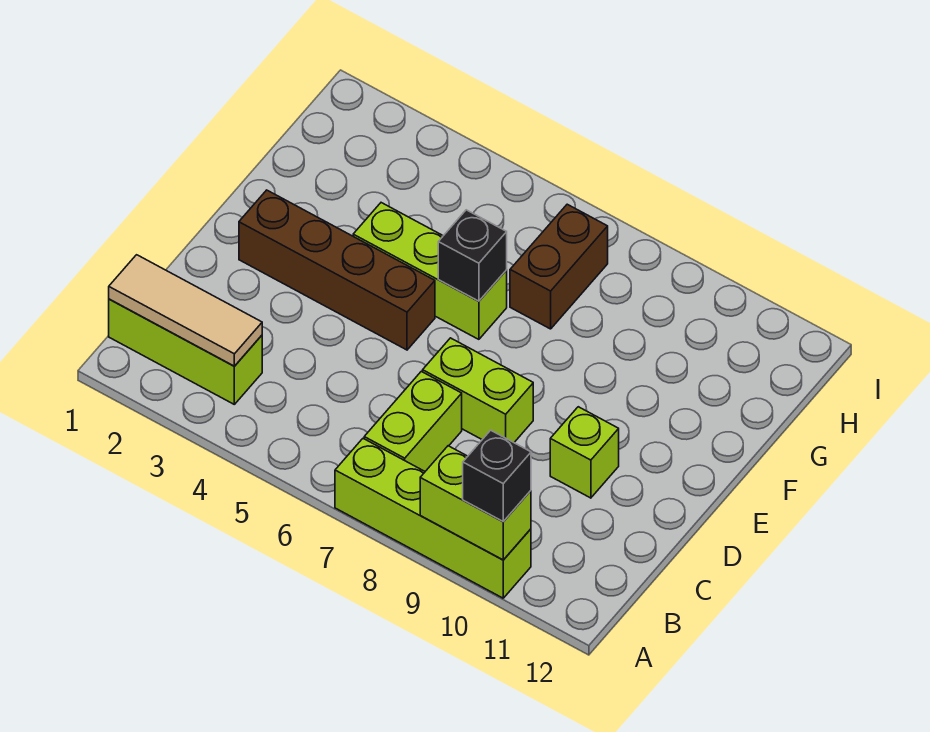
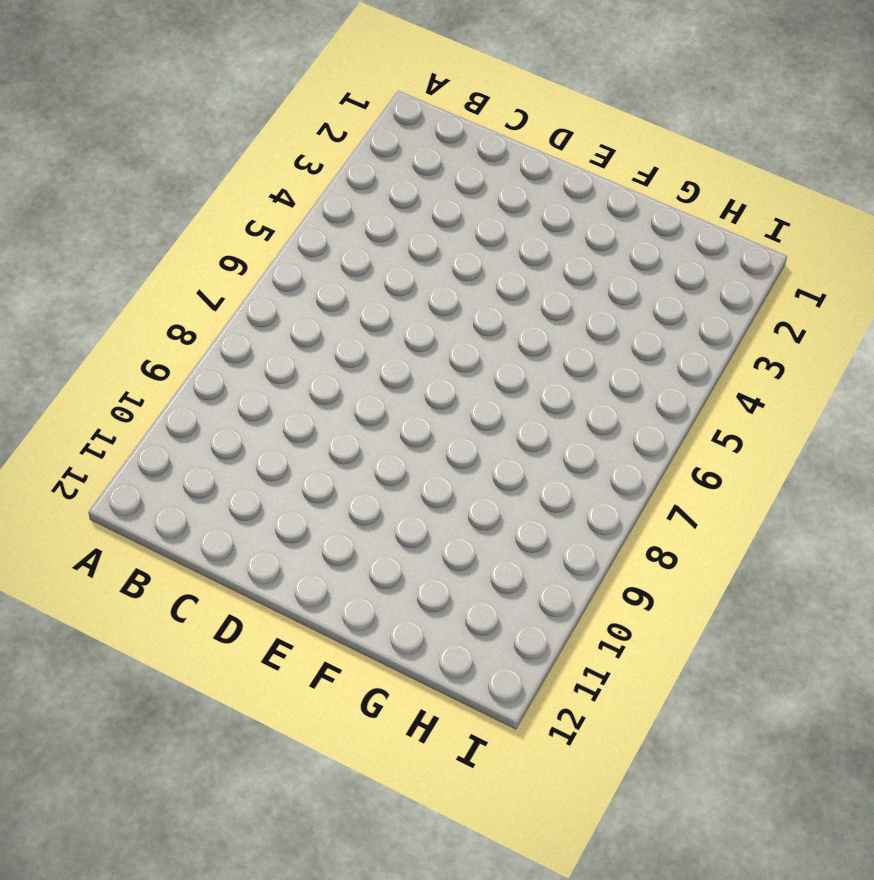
none -> lime brick A7:A10 level 1
none -> lime brick B1:B3 level 1
none -> lime brick B7:C7 level 1

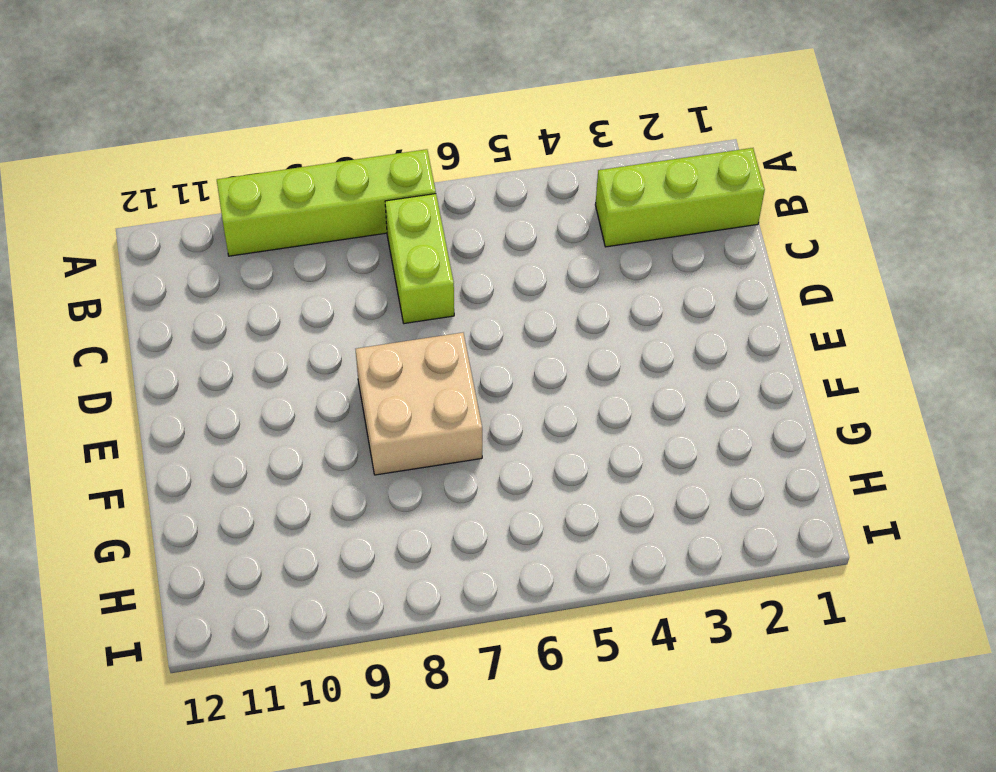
tan brick E7:F8 level 1 -> none
none -> lime brick D7:D8 level 1
none -> lime brick D10 level 1
none -> brown brick E2:E5 level 1

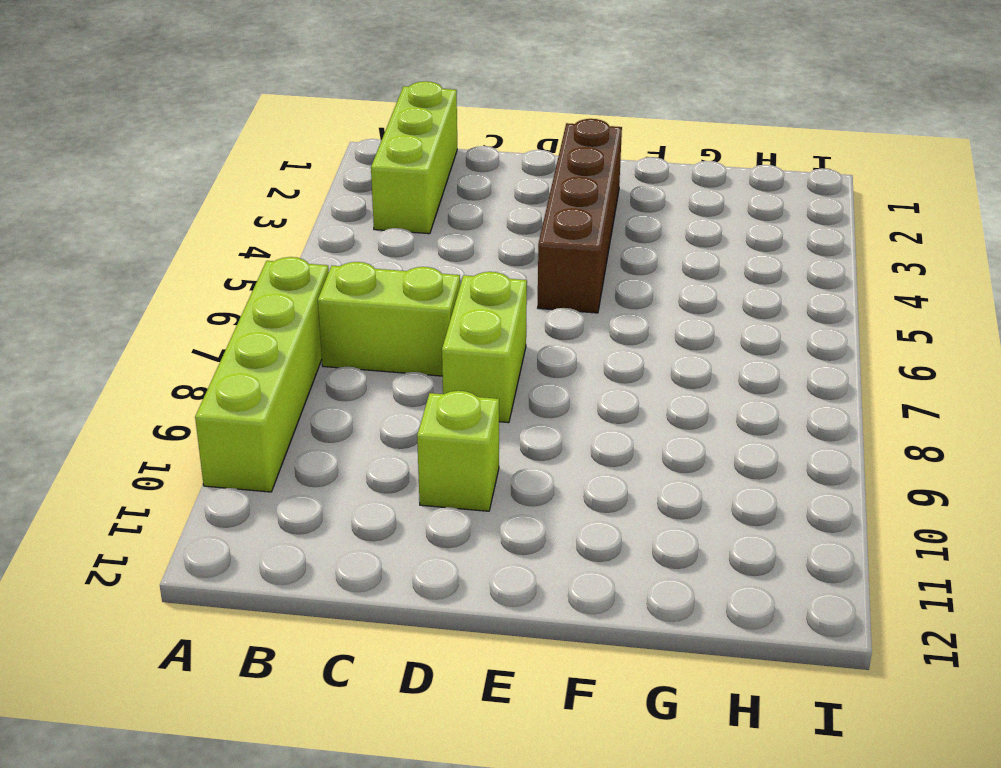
none -> lime brick F4:F6 level 1
none -> brown brick G7:H7 level 1
none -> lime brick A9:A10 level 2

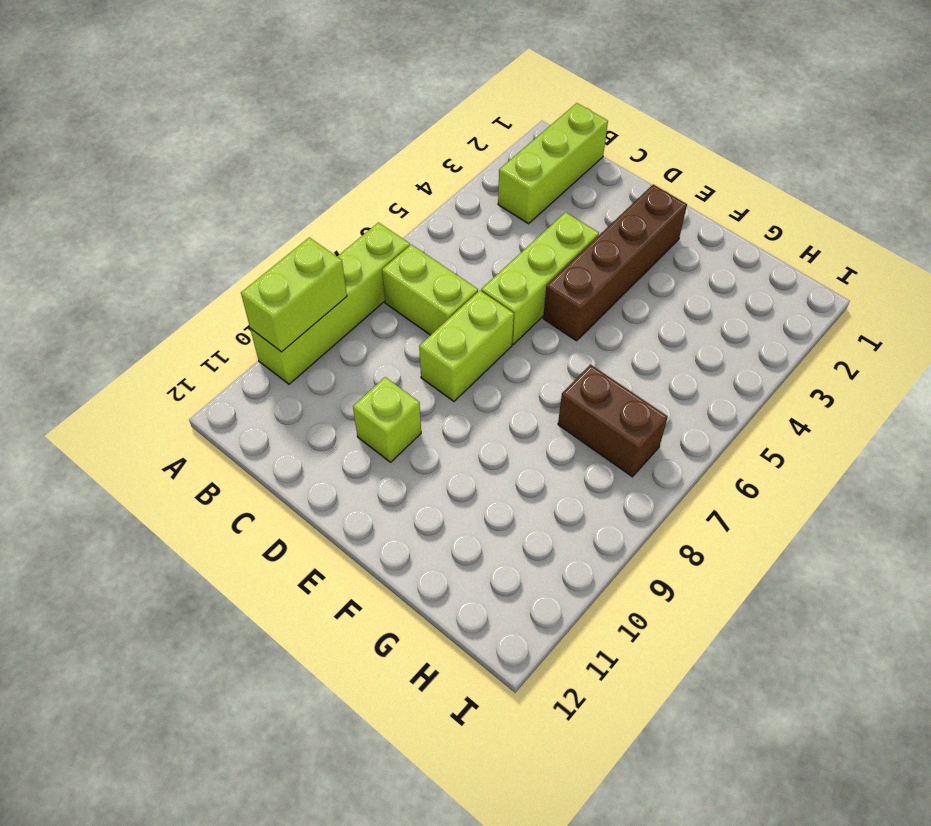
lime brick D4:D6 level 1 -> lime brick F4:F6 level 1
none -> tan tile B1:B3 level 2
none -> black brick F6 level 2
none -> black brick A10 level 3

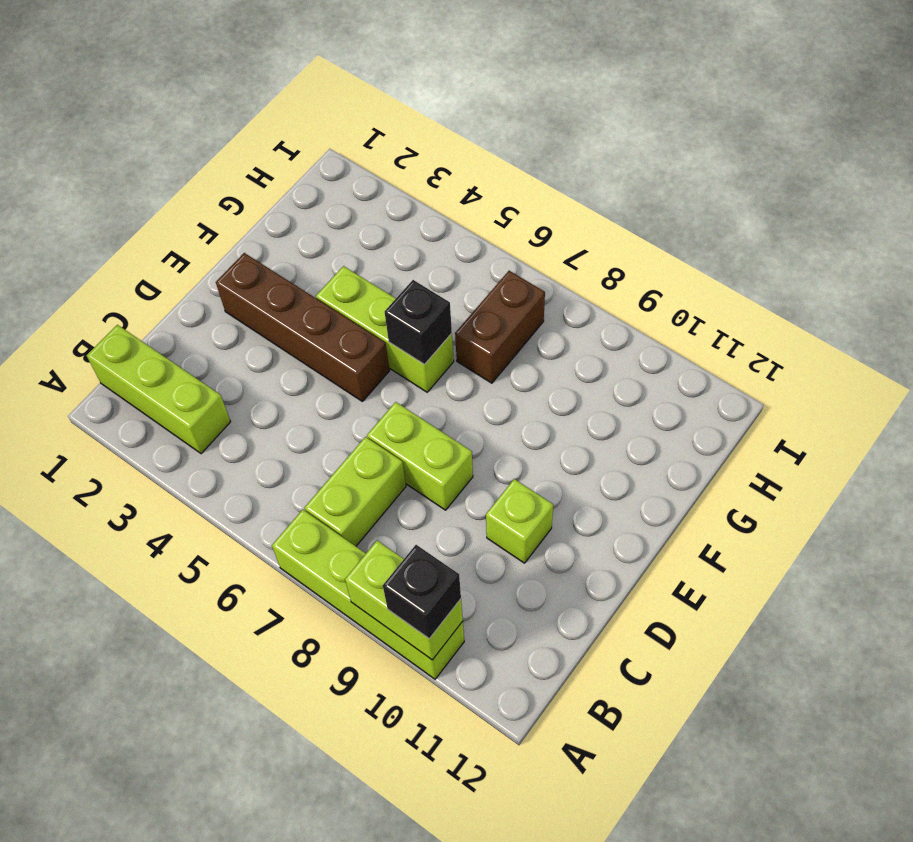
none -> tan tile B1:B3 level 2

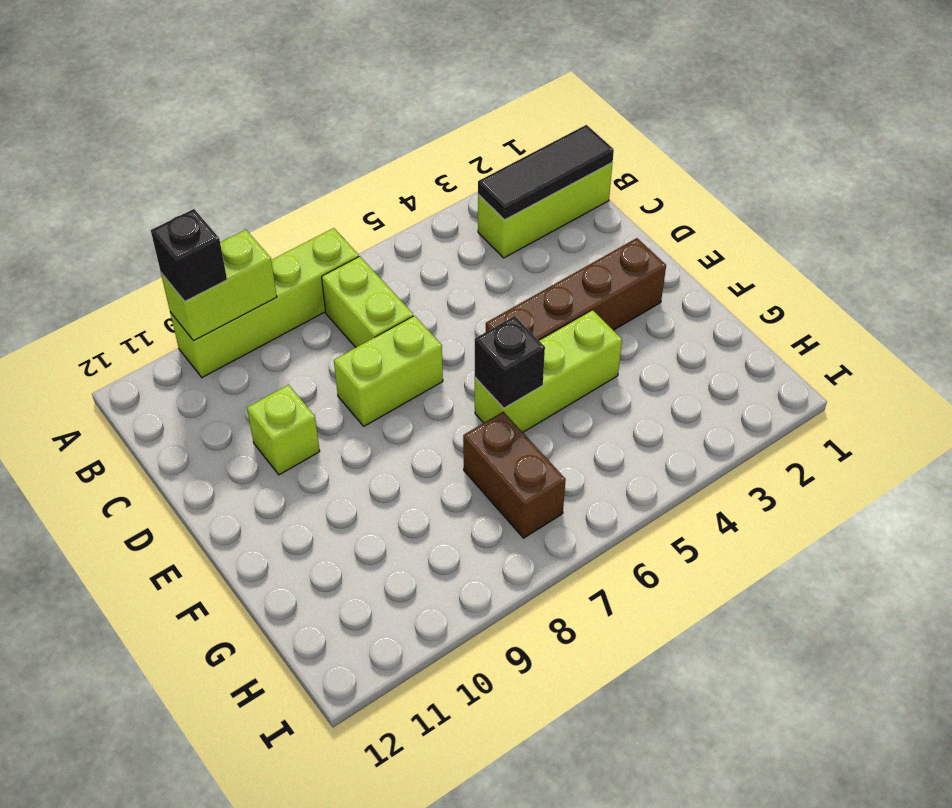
black tile B1:B3 level 2 -> tan tile B1:B3 level 2

